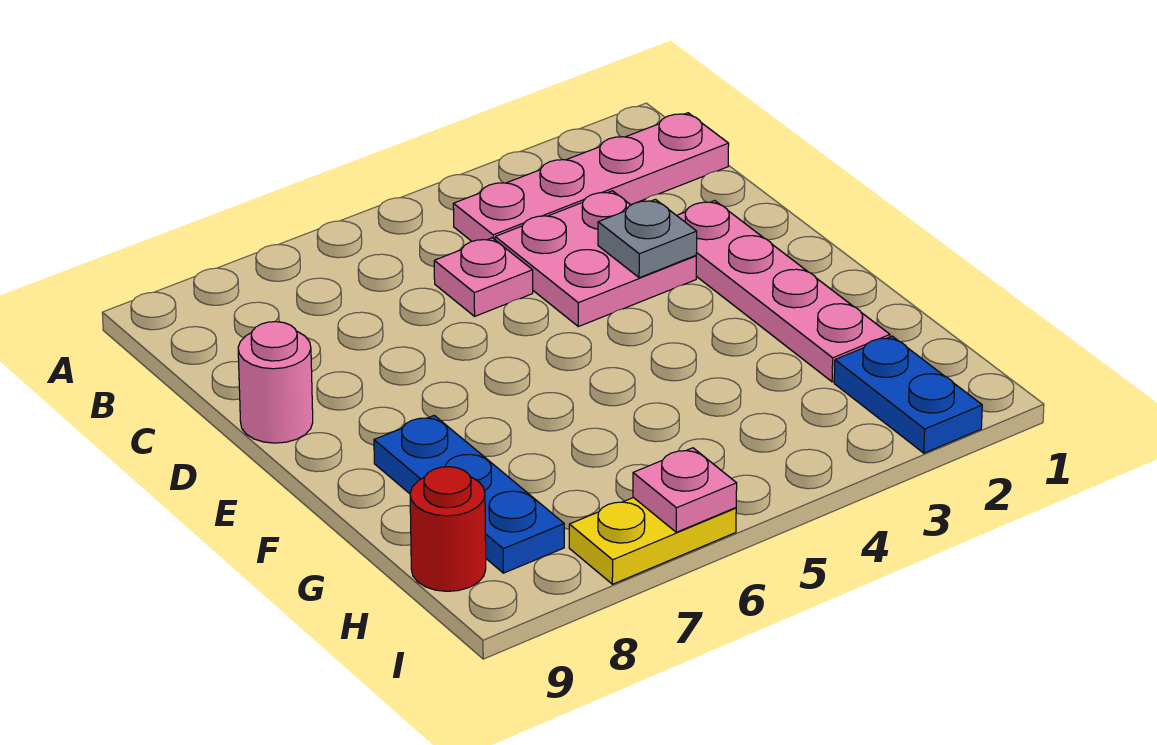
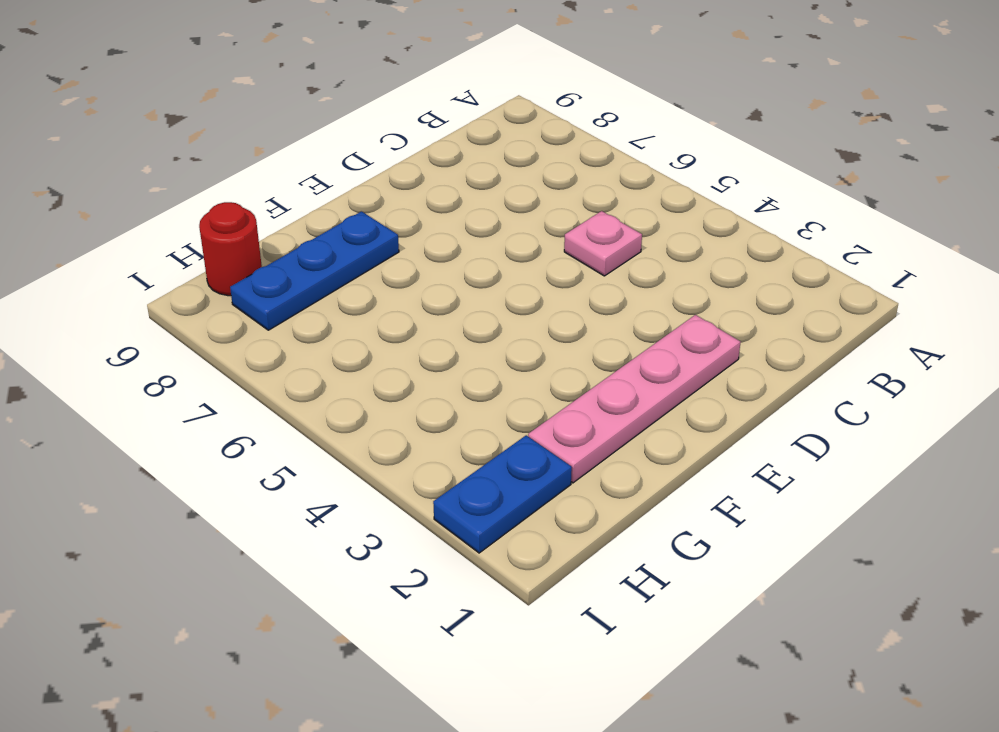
none -> pink plate B1:B4 level 1
none -> pink plate C3:D4 level 1

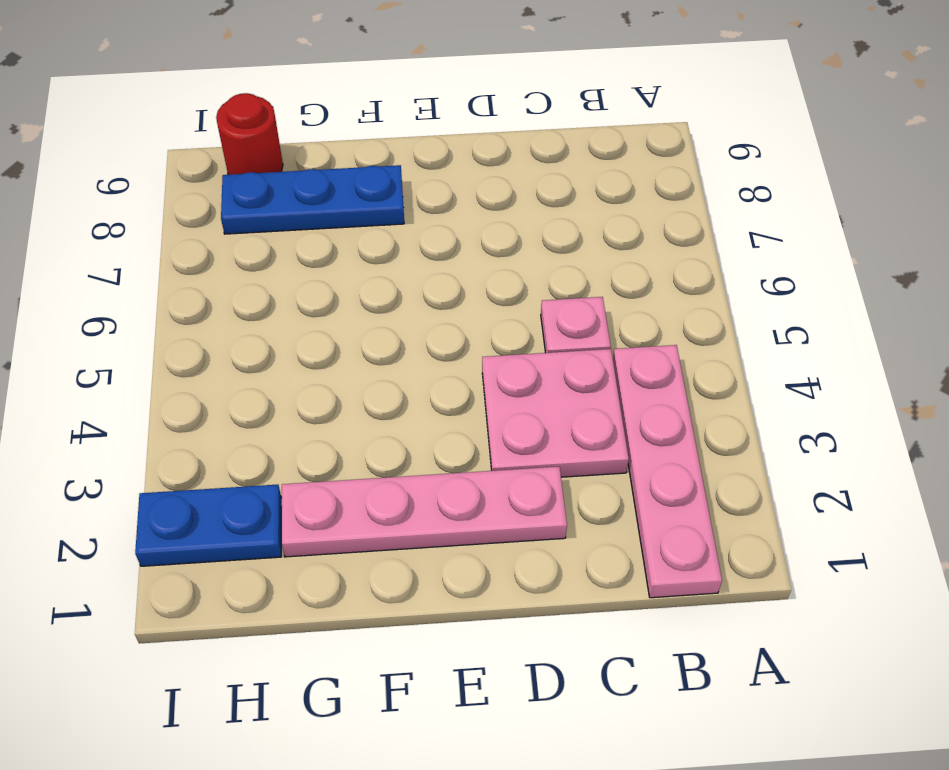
none -> pink round brick D9 level 1
none -> yellow plate I6:I7 level 1

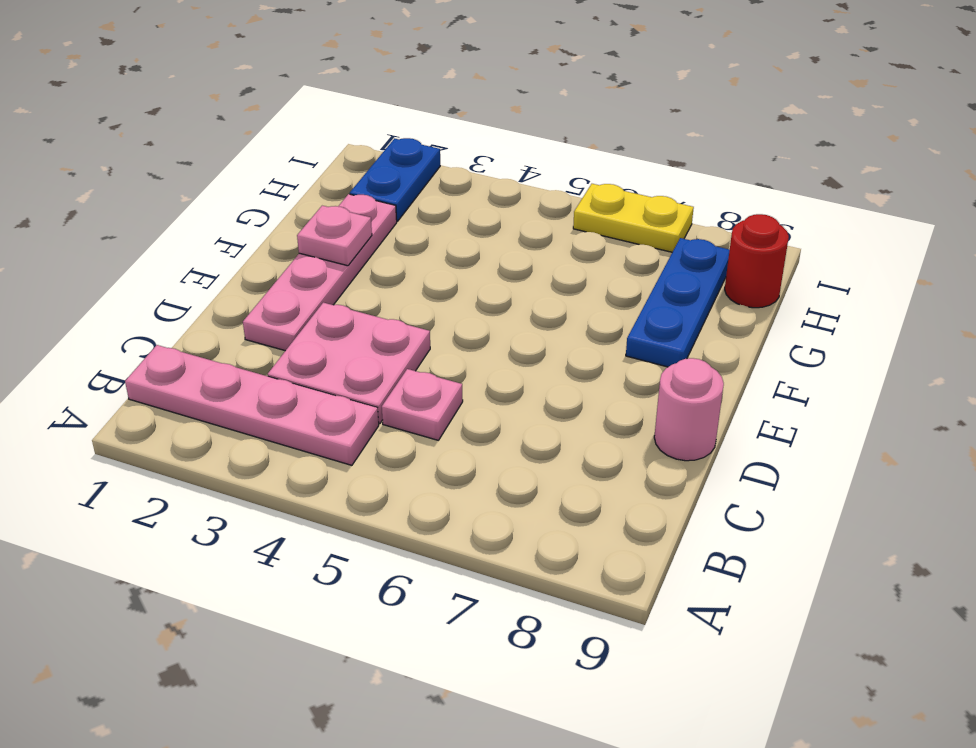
pink plate F2 level 2 -> pink plate I6 level 2
none -> grey plate D3 level 2

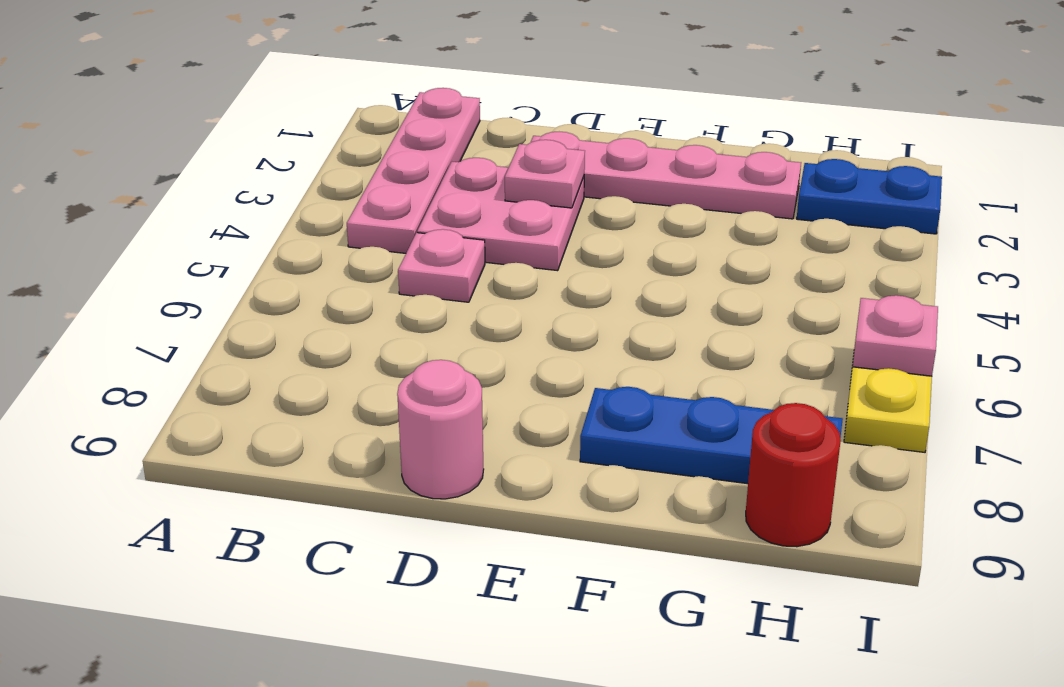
pink plate D3 level 2 -> grey plate D3 level 2

